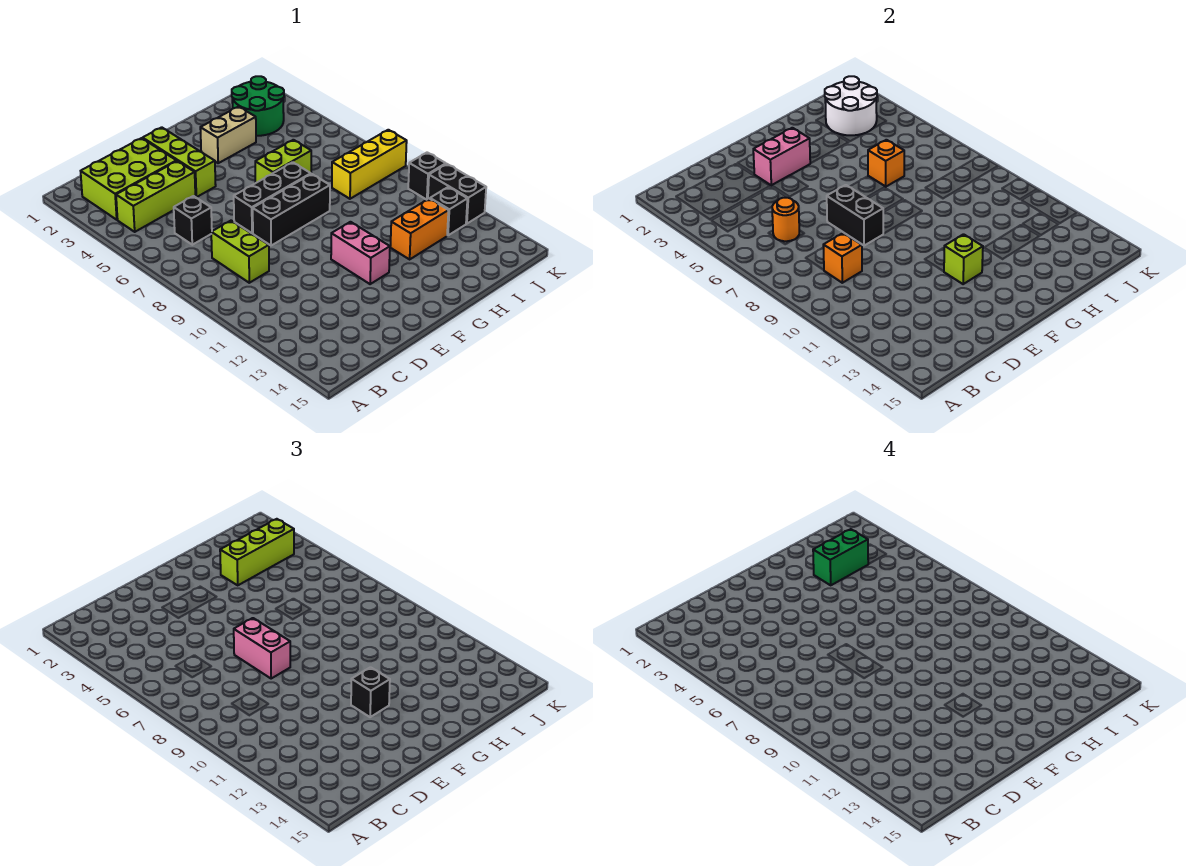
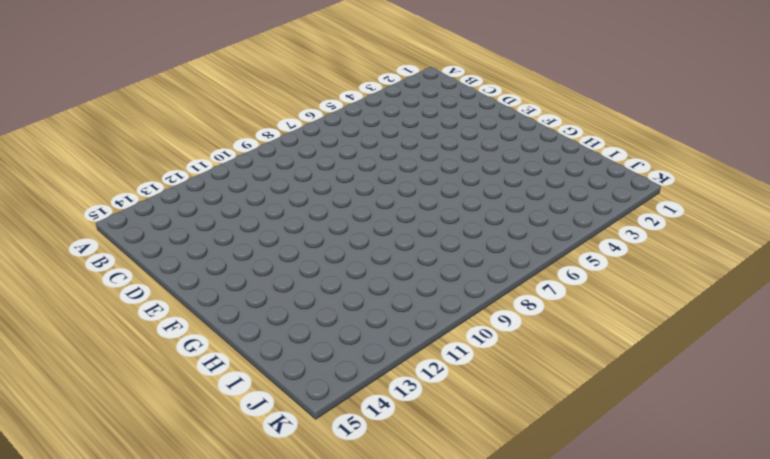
none -> lime brick B2:D3 level 1
none -> lime brick B4:D4 level 1
none -> black brick C6 level 1

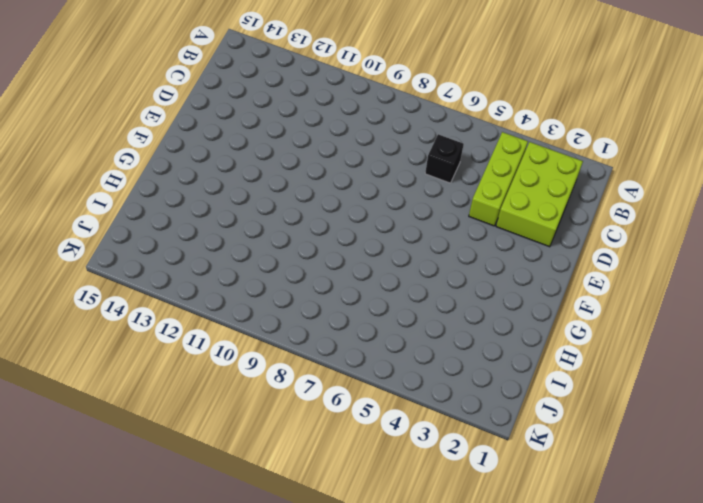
none -> lime brick C8:C9 level 1
none -> lime brick E2:E4 level 1
none -> black brick E7:G7 level 1

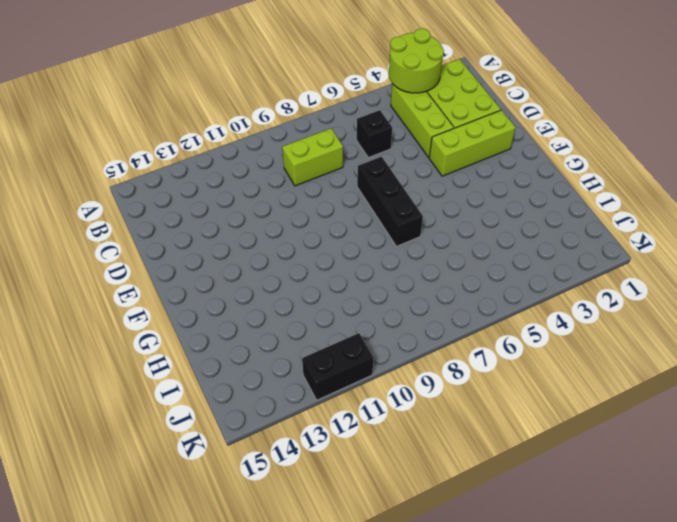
lime round brick A3:B4 level 2 -> none
none -> black brick E8:G8 level 1
none -> pink brick F11:F12 level 1
none -> tan brick G3:H3 level 1

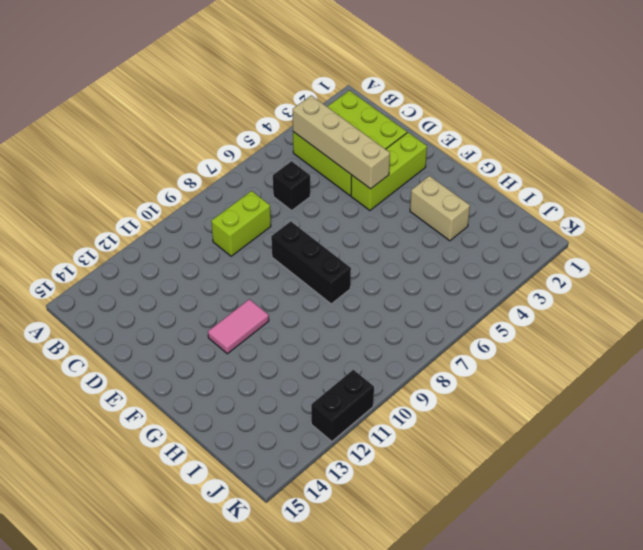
tan brick B4:E4 level 2 -> none
pink tile F11:F12 level 1 -> pink brick F11:F12 level 1
none -> black brick E7:G7 level 1
none -> lime brick G6:H6 level 1
none -> orange brick H12:I12 level 1

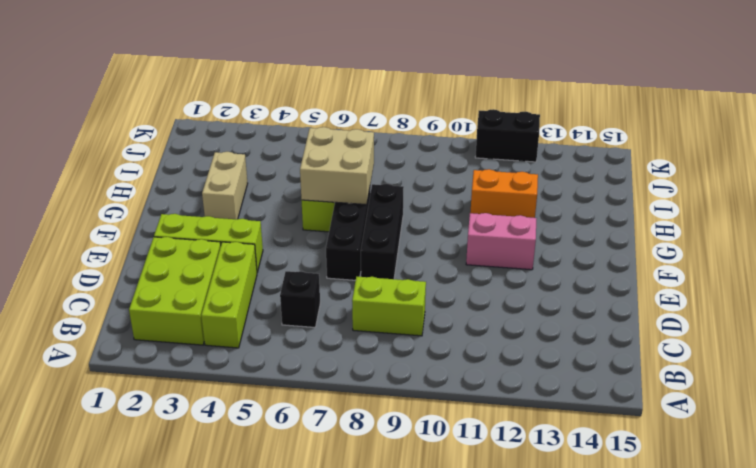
tan brick G6:H7 level 2 -> orange brick H6 level 2
orange brick H11:H12 level 1 -> orange brick H12:I12 level 1
none -> green round brick I2:J3 level 1
none -> yellow brick I8:K8 level 1
none -> black brick J12 level 1

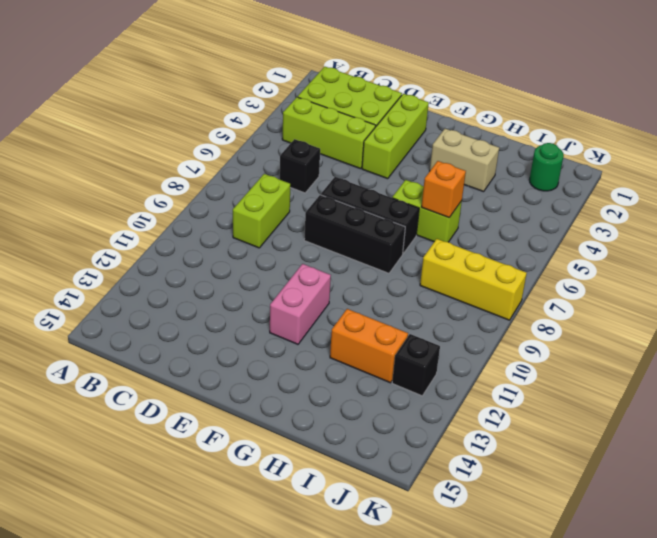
green round brick J2 level 1 -> green round brick I2:J3 level 1
none -> black brick K10 level 1
none -> black brick K11:K12 level 1
none -> orange round brick C6 level 2

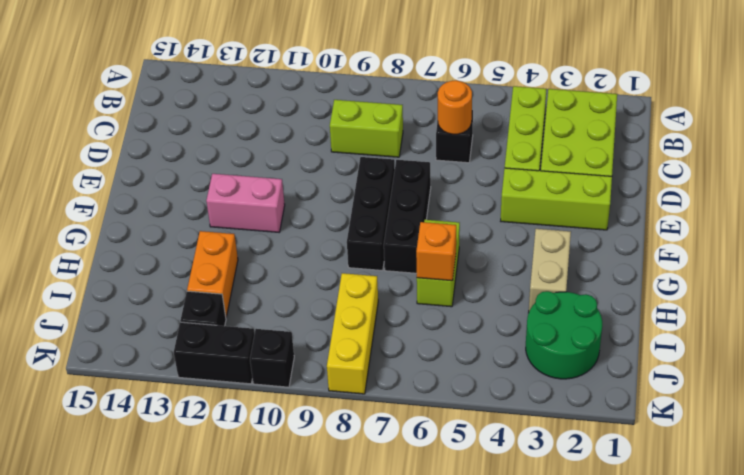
none -> orange brick C9 level 2
none -> pink brick E3:F3 level 2
none -> black brick E7:E8 level 2

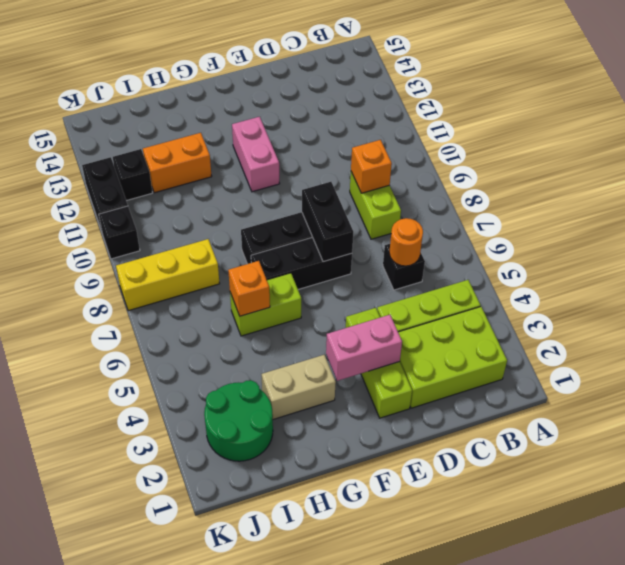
none -> lime brick F12 level 2
none -> white round brick I2:J3 level 2
none -> pink brick E7:E8 level 3

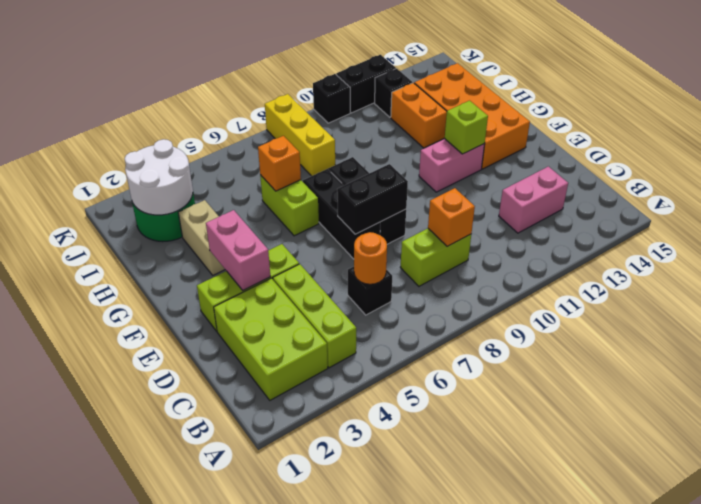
pink brick C12:C13 level 1 -> pink brick E7:E8 level 3
orange brick F13:I14 level 1 -> none
none -> black brick F12 level 3
none -> lime brick H3:J3 level 3
none -> green brick H3:I3 level 4

